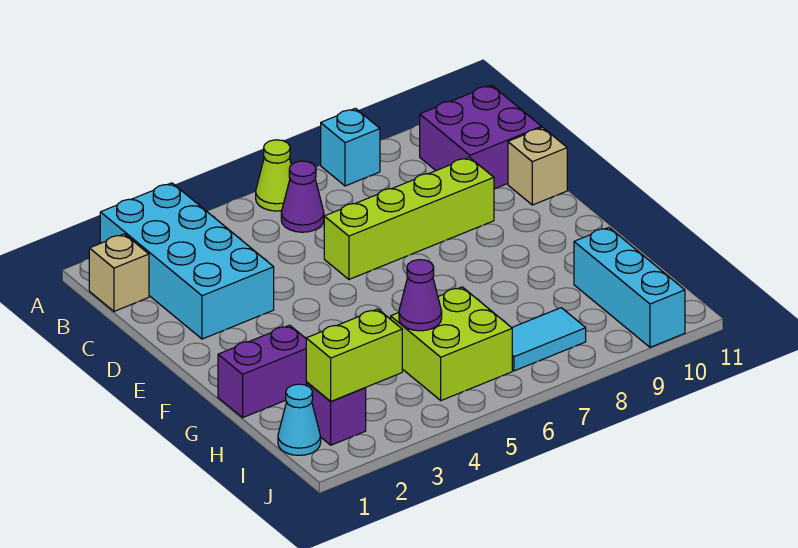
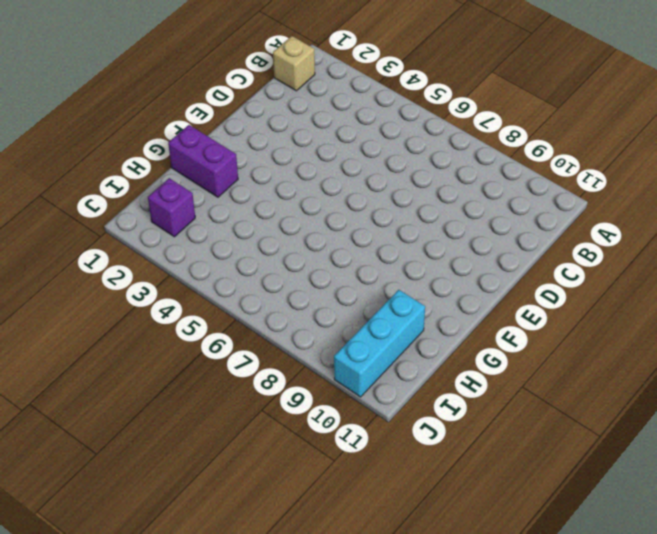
none -> cyan brick A2:D3 level 1
none -> lime cone A6 level 1
none -> cyan brick A8 level 1

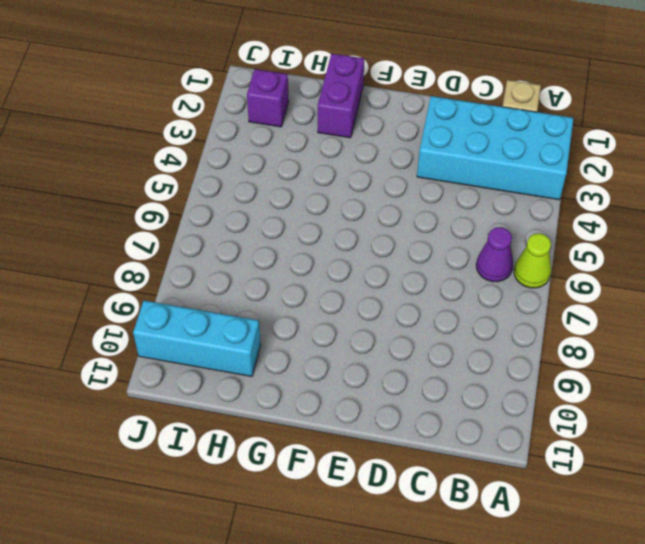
none -> cyan brick A8 level 1
none -> purple brick B10:C11 level 1
none -> lime brick D6:D9 level 1

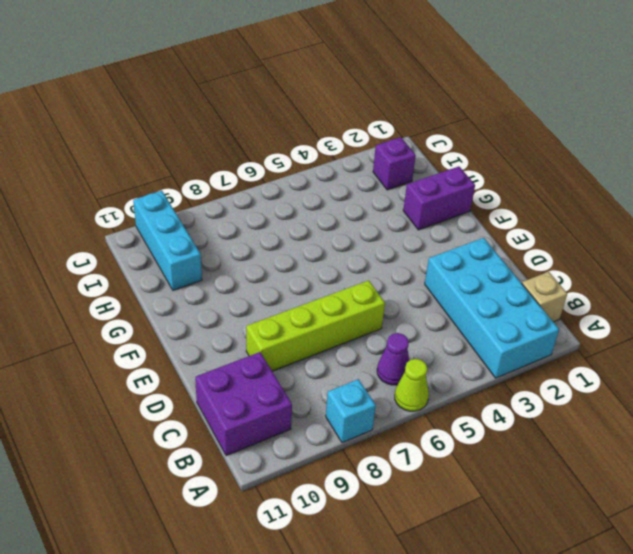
none -> tan brick D11 level 1
none -> lime brick H5:I6 level 1
none -> cyan cone I1 level 1

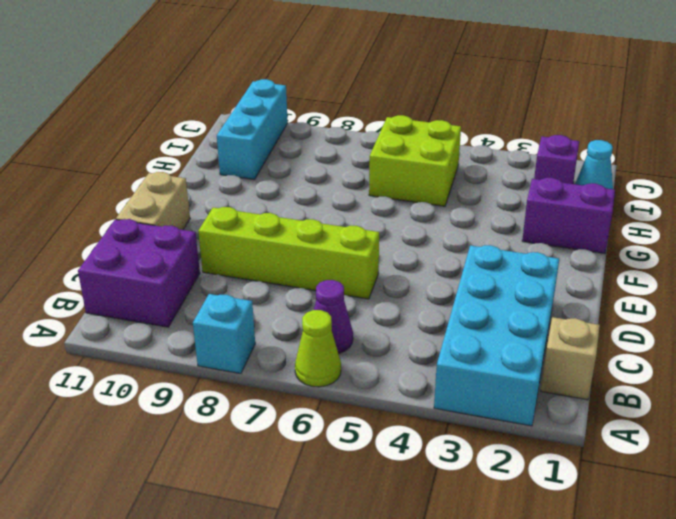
tan brick D11:E11 level 1 -> tan brick D11 level 1
none -> cyan tile I7:I8 level 1
none -> purple cone H5 level 2
none -> lime brick I2:I3 level 2

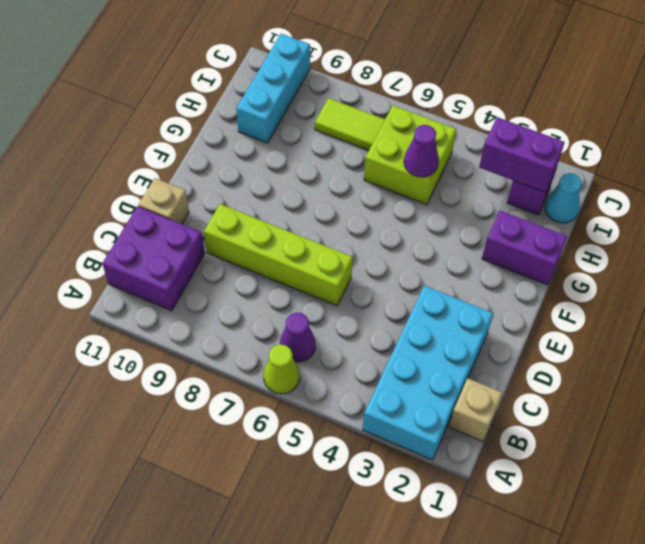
purple brick I2:I3 level 2 -> lime brick I2:I3 level 2
lime tile I7:I8 level 1 -> cyan tile I7:I8 level 1
none -> cyan brick A8 level 1

